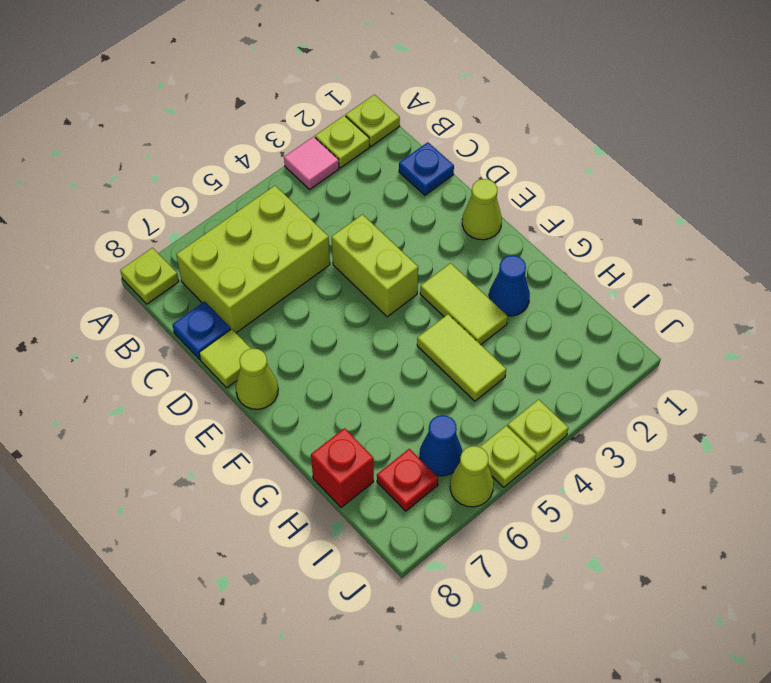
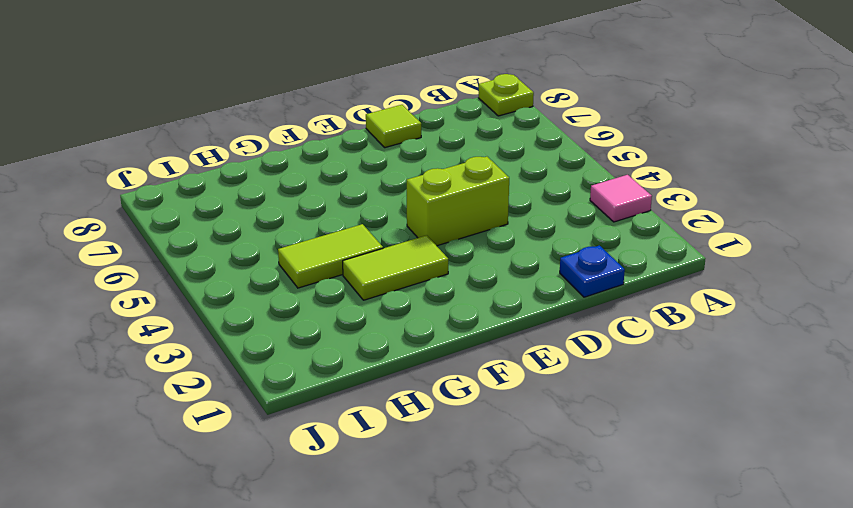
none -> lime plate A1 level 1
none -> lime plate A2 level 1
none -> lime brick B5:C7 level 1

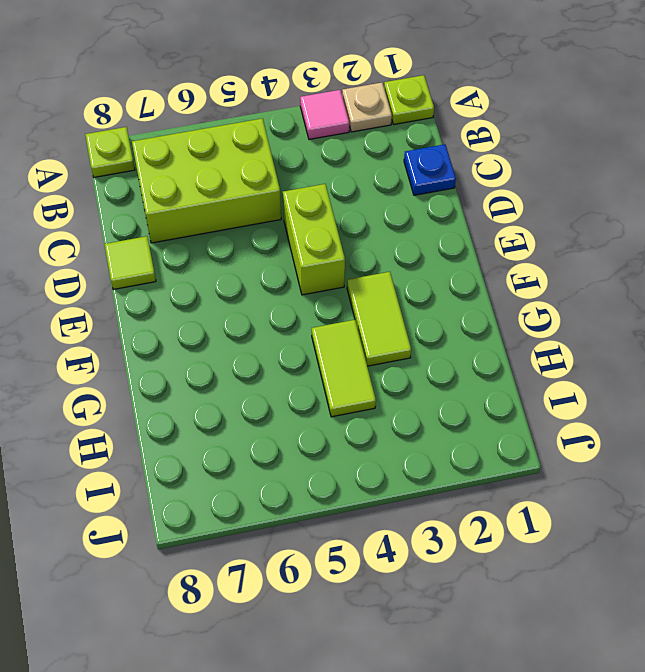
tan plate A2 level 1 -> lime plate A2 level 1
none -> blue plate C8 level 1
none -> lime cone E1 level 1
none -> lime cone E8 level 1

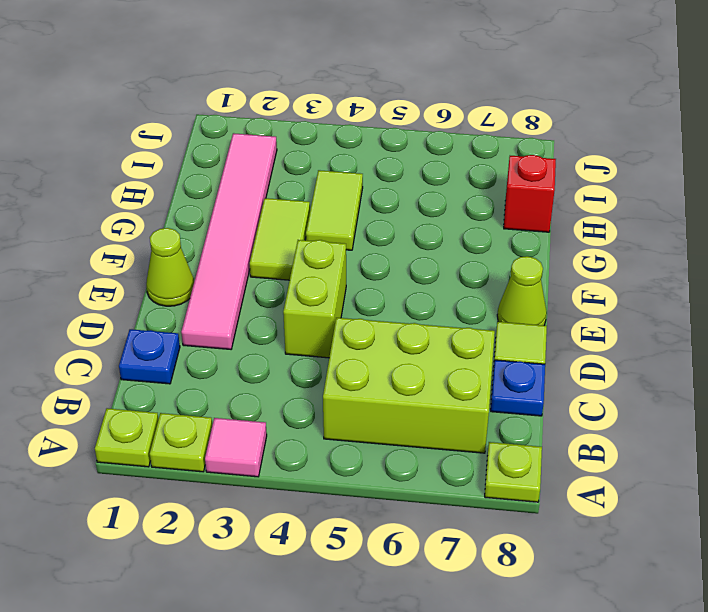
pink tile D2:I2 level 1 -> blue cone G2 level 1
none -> blue cone I6 level 1
none -> red plate I7 level 1
none -> lime plate J4 level 1

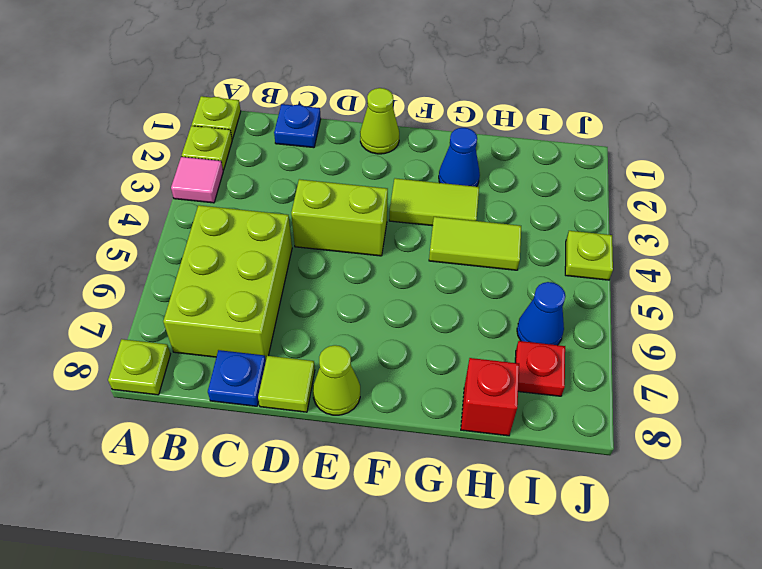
none -> lime plate J5 level 1
none -> lime cone J6 level 1

